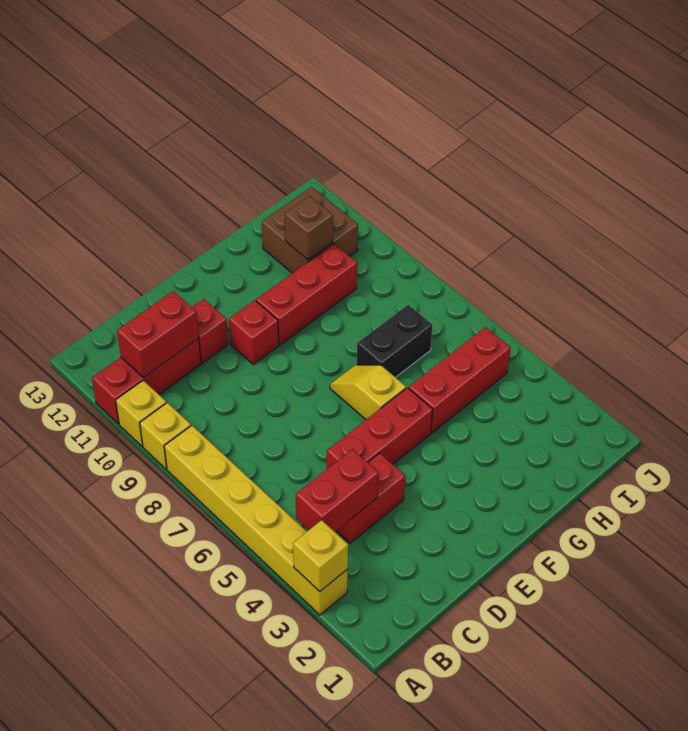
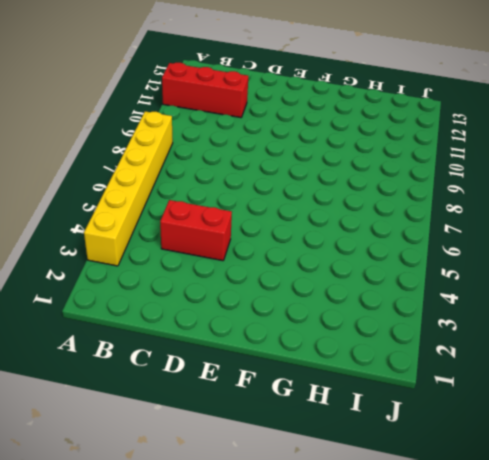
none -> yellow brick A9 level 1
none -> yellow brick A10 level 1
none -> red brick D5:F5 level 1

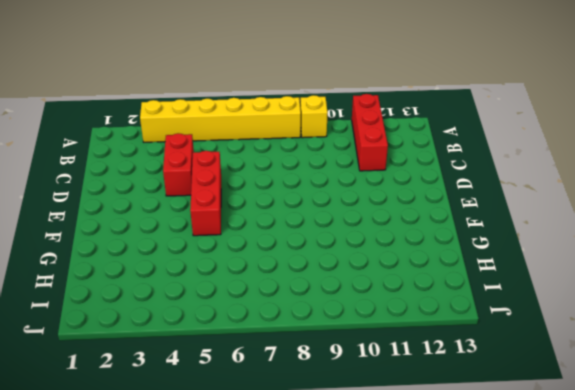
none -> yellow brick A10 level 1
none -> red brick D11 level 1
none -> red brick E10 level 1

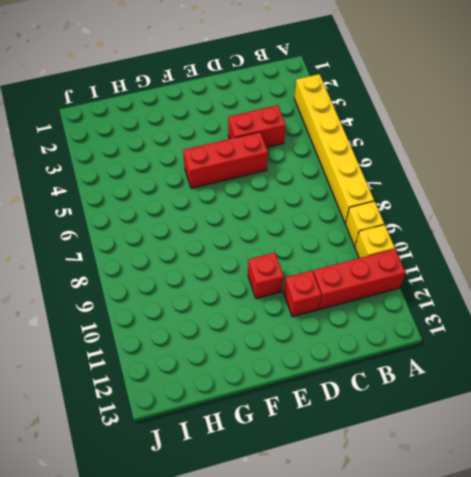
none -> yellow slope F6:F7 level 1 top 6
none -> red brick F10:H10 level 1
none -> red brick G5:I5 level 1

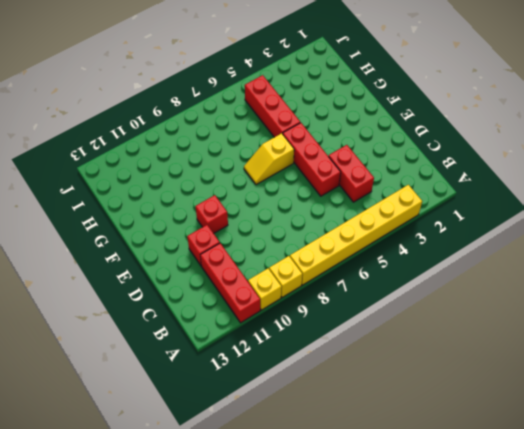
none -> red brick F10:H10 level 1
none -> black brick G7:H7 level 1
none -> brown brick H11:I12 level 1

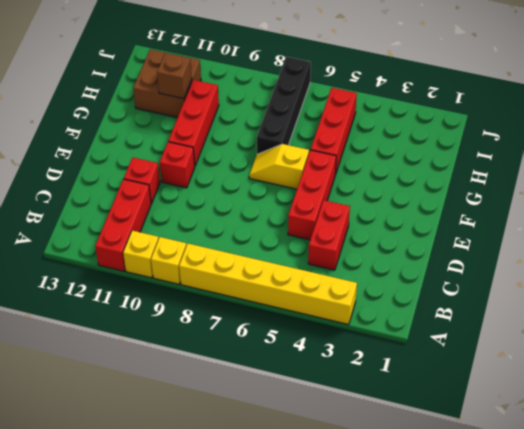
black brick G7:J7 level 1 -> black brick G7:H7 level 1
none -> yellow brick A3 level 2
none -> red brick B4:C4 level 2
none -> red brick B11:C11 level 2

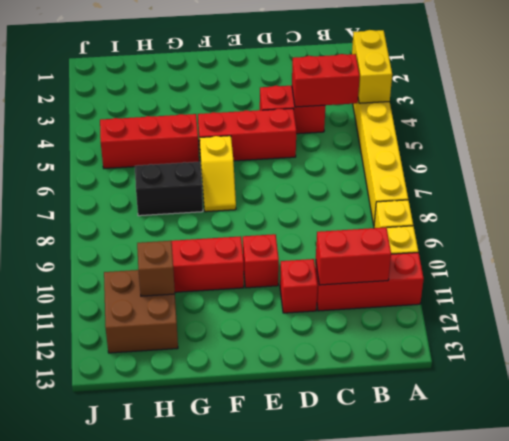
yellow brick A3:A4 level 2 -> yellow brick A3 level 2

